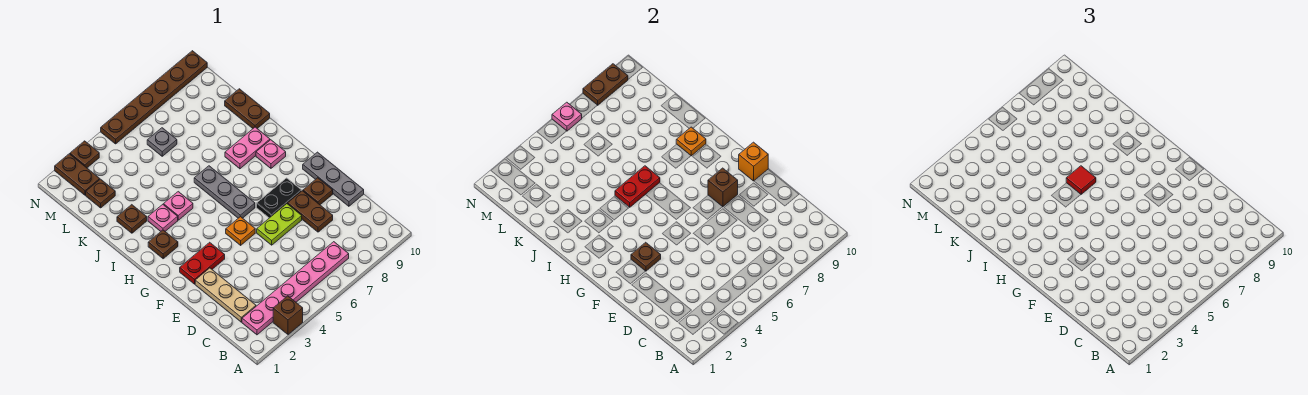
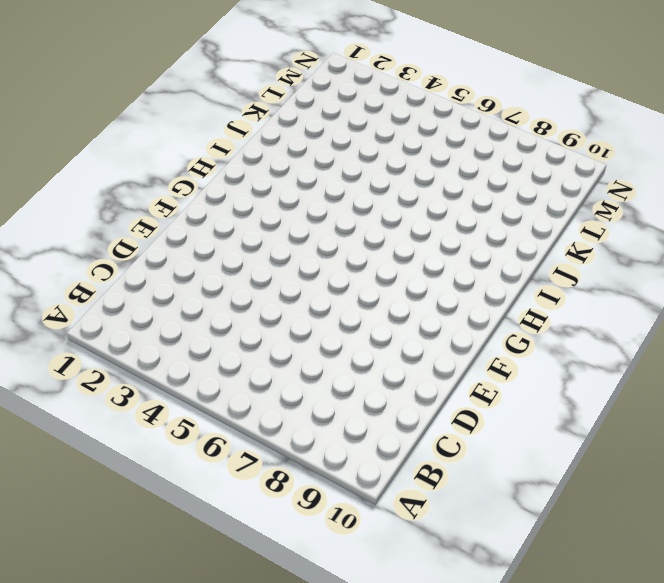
none -> brown brick A3 level 1
none -> pink plate B2:B7 level 1
none -> tan plate C2:E2 level 1
none -> brown plate D8:E8 level 1

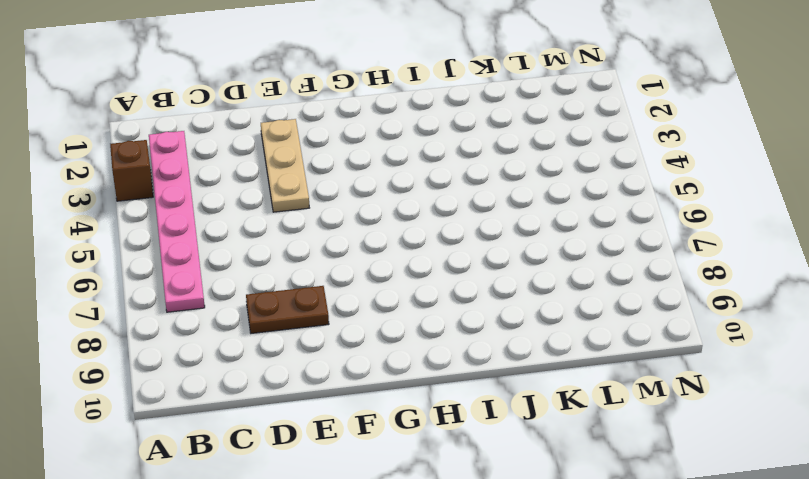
tan plate E2:E4 level 1 -> tan plate C2:E2 level 1
none -> grey plate D10:F10 level 1
none -> lime plate E6:E7 level 1
none -> brown plate E9 level 1
none -> red plate F2:F3 level 1

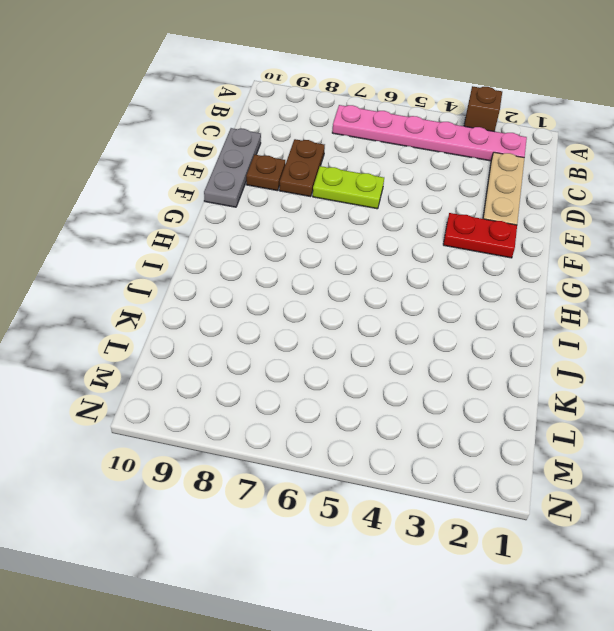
none -> orange plate F5 level 1
none -> black plate F7:F8 level 1
none -> grey plate G6:I6 level 1
none -> brown plate H2 level 1

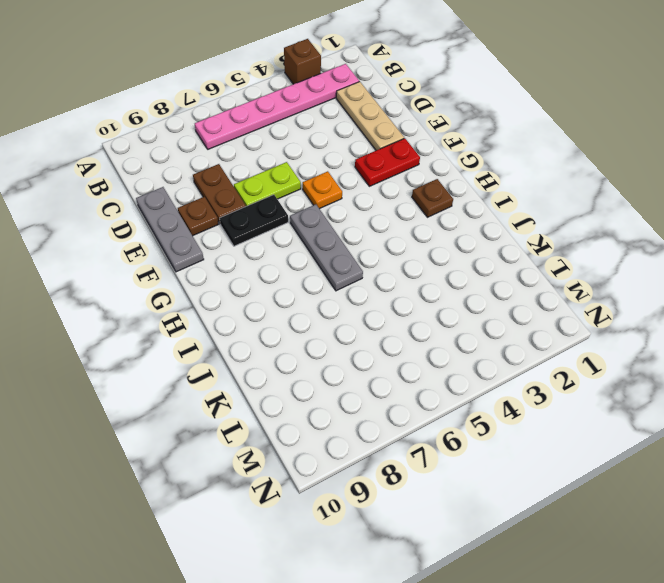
none -> pink plate H9 level 1
none -> pink plate I3 level 1
none -> pink plate I4 level 1
none -> pink plate I8:I9 level 1

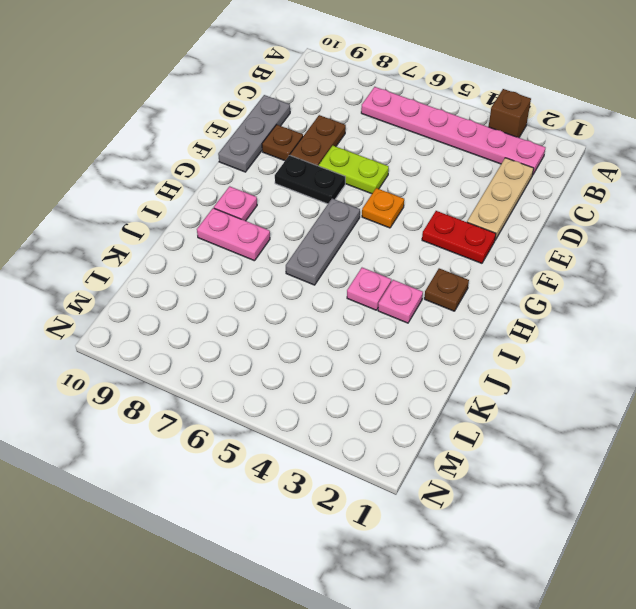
none -> brown plate J2 level 1
none -> brown plate J10:K10 level 1
none -> brown plate L2 level 1
none -> grey plate L6 level 1

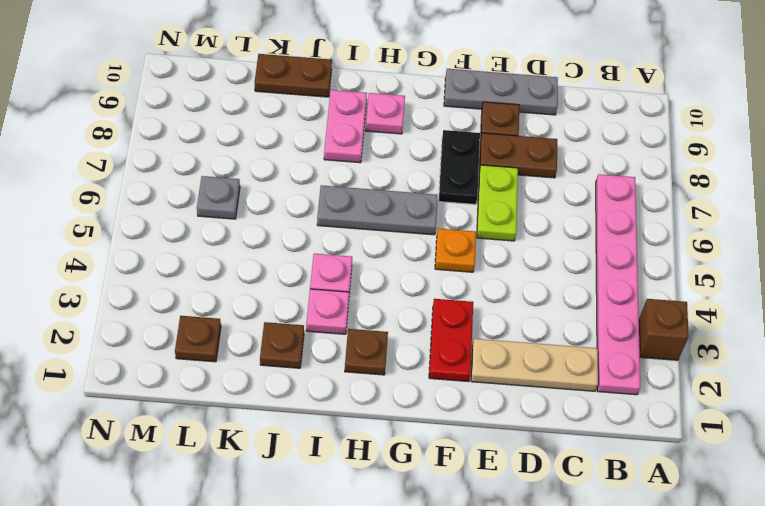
none -> brown plate M2:N2 level 1
none -> brown plate N3 level 1
none -> brown plate N5:N10 level 1
none -> brown plate F3 level 2

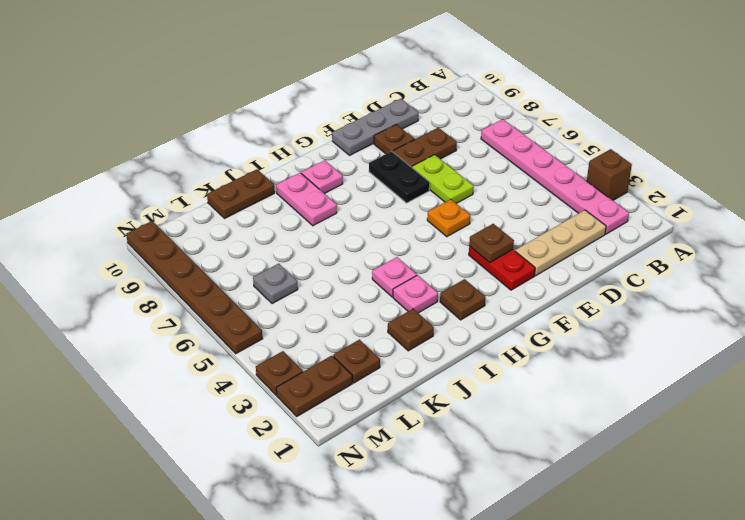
none -> grey plate G6:I6 level 1
none -> brown brick F8 level 2
none -> orange brick F10 level 2
none -> red plate I5:I6 level 2

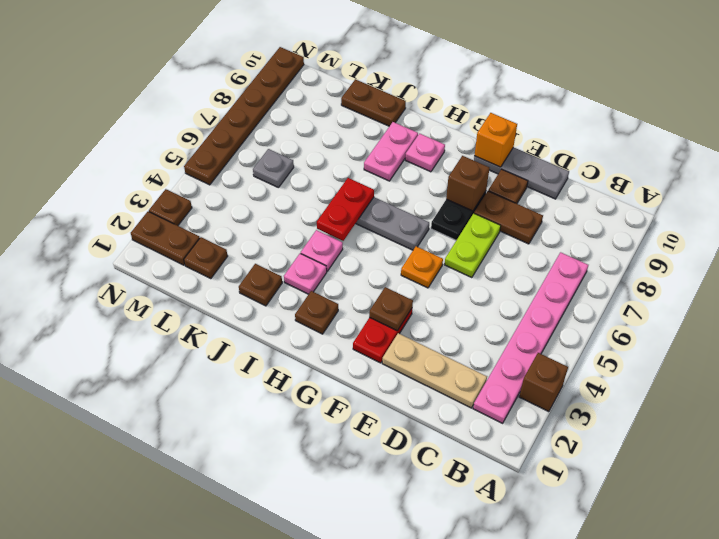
none -> orange plate I9 level 2
none -> pink plate N6 level 2
none -> brown plate N8:N9 level 2
none -> red tile I6 level 3

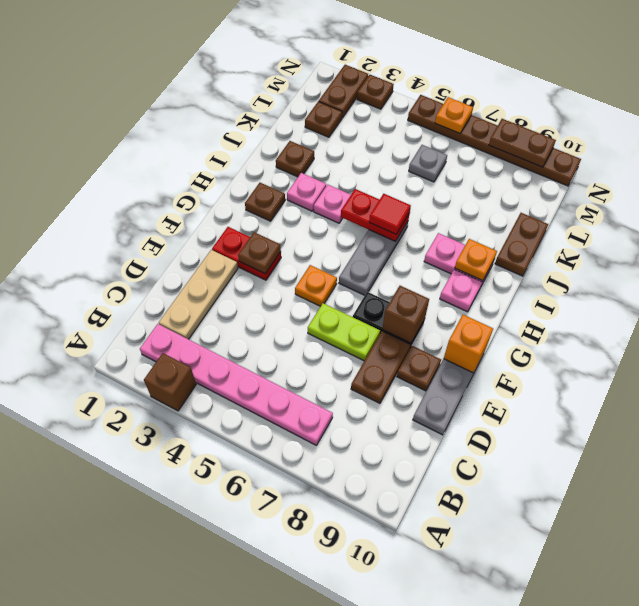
orange plate N6 level 2 -> pink plate N6 level 2

